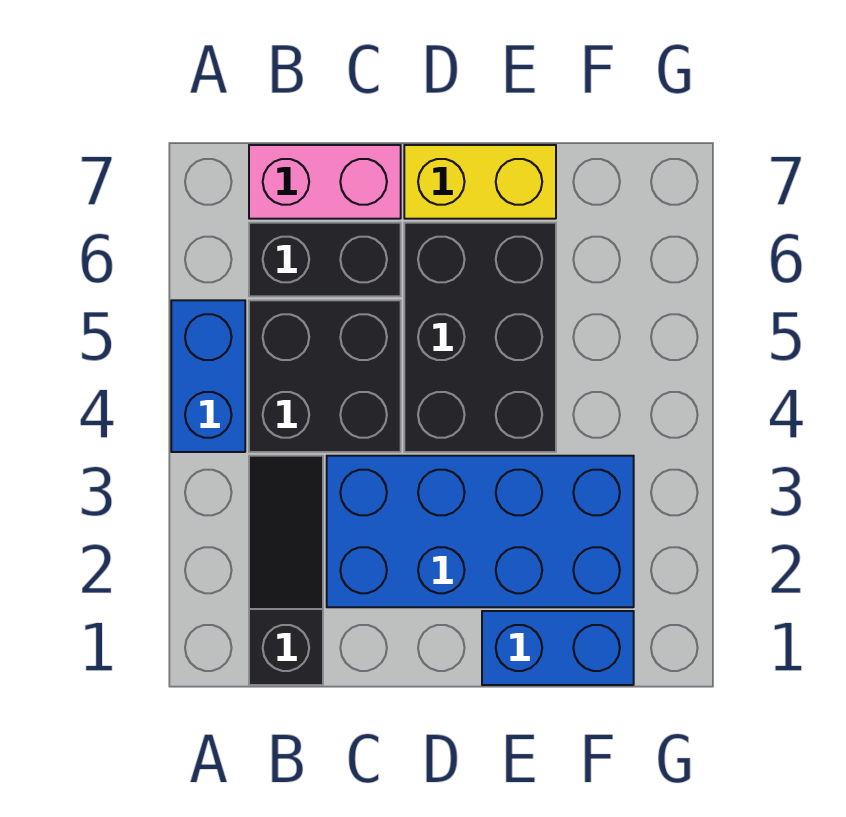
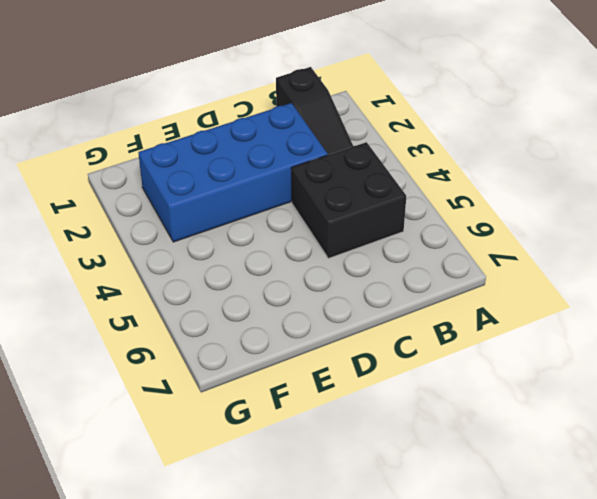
none -> blue brick A4:A5 level 1
none -> black brick B6:C6 level 1

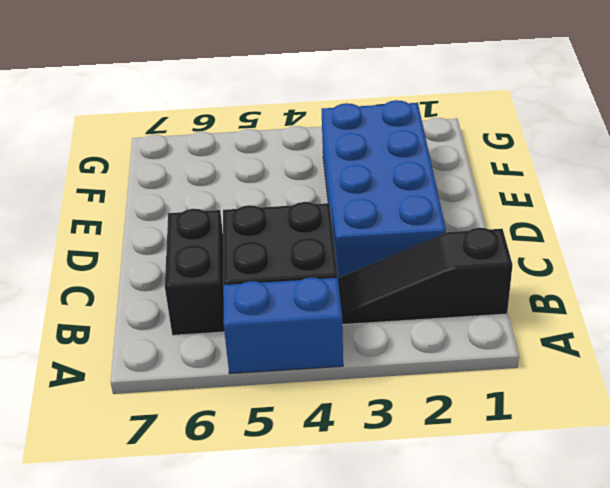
none -> pink brick B7:C7 level 1
none -> black brick D4:E6 level 1

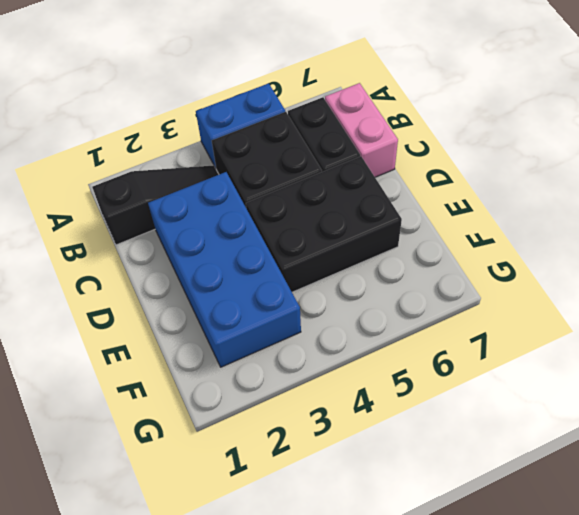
none -> yellow brick D7:E7 level 1
none -> blue brick E1:F1 level 1

